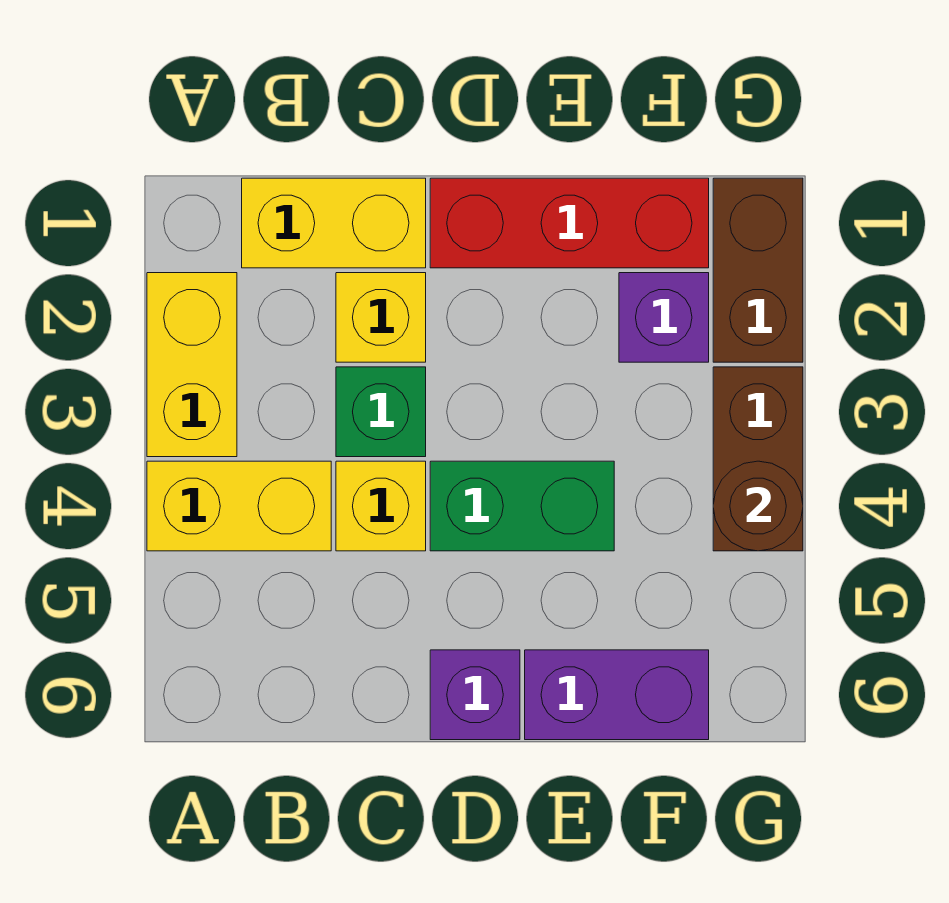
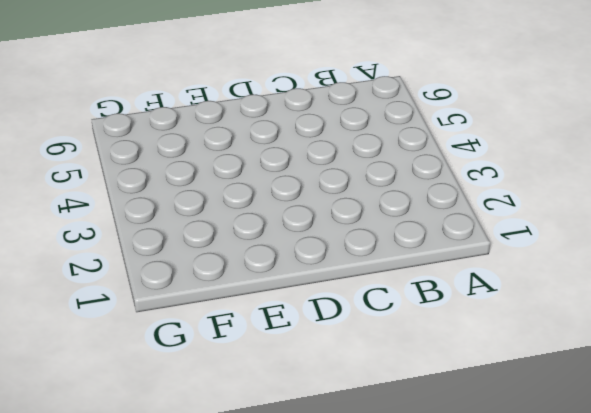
none -> yellow brick A2:A3 level 1
none -> yellow brick A4:B4 level 1
none -> yellow brick B1:C1 level 1

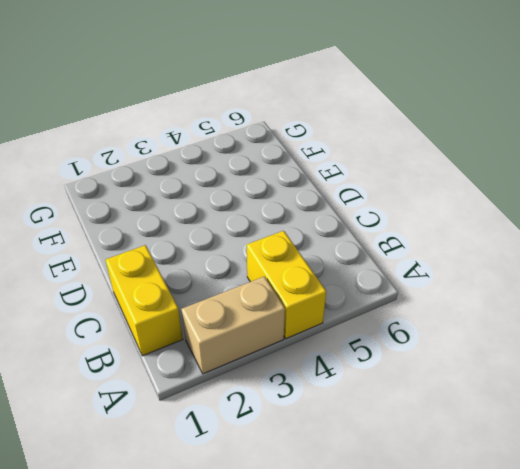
tan brick A2:A3 level 1 -> yellow brick A2:A3 level 1
none -> yellow brick C2 level 1
none -> green brick C3 level 1
none -> yellow brick C4 level 1

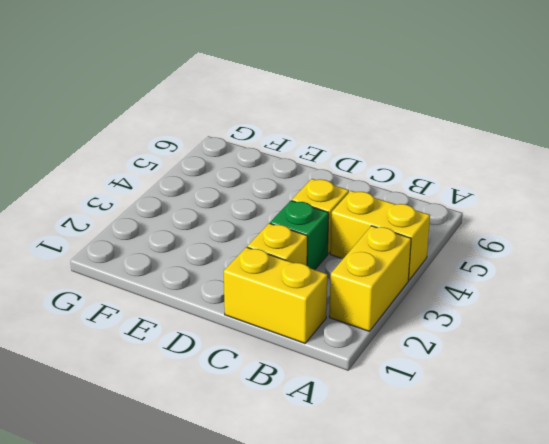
none -> red brick D1:F1 level 1
none -> green brick D4:E4 level 1
none -> purple brick D6 level 1

